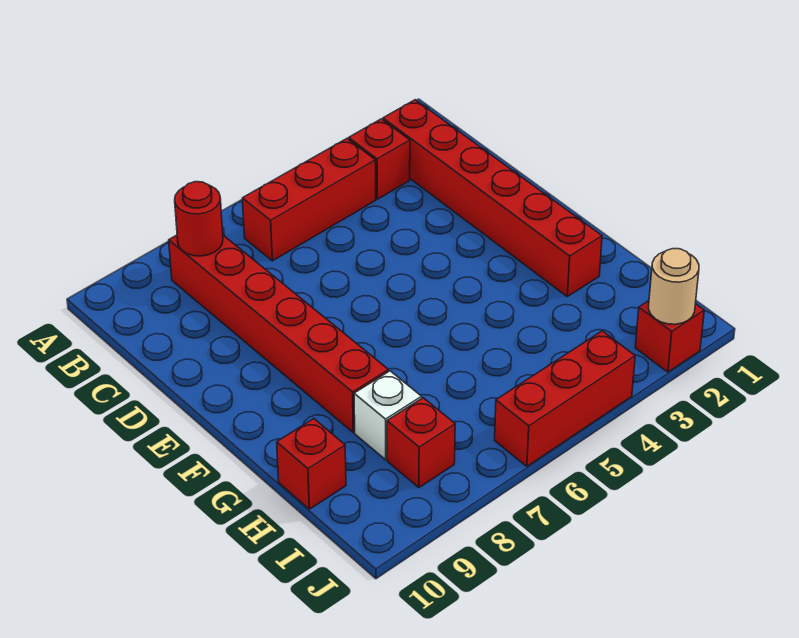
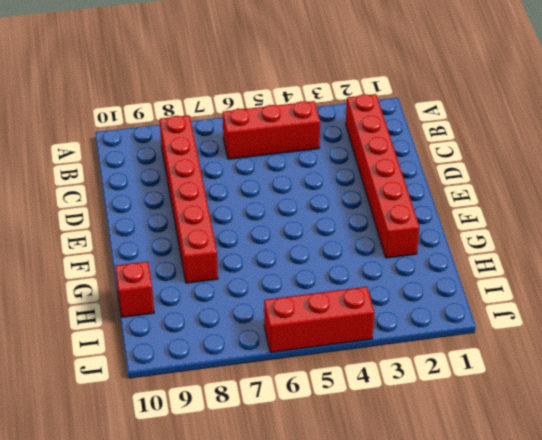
none -> red brick B3 level 1
none -> white brick H8 level 1

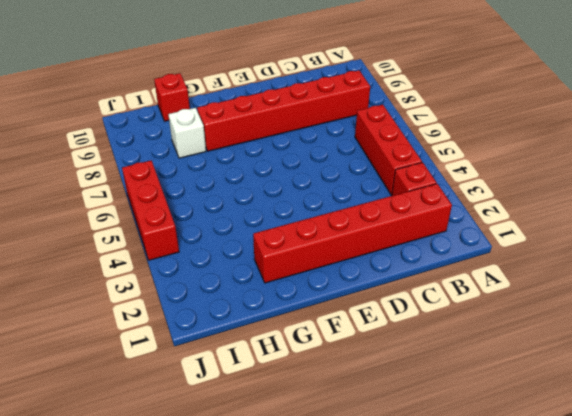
none -> red brick I8 level 1
none -> red brick J2 level 1

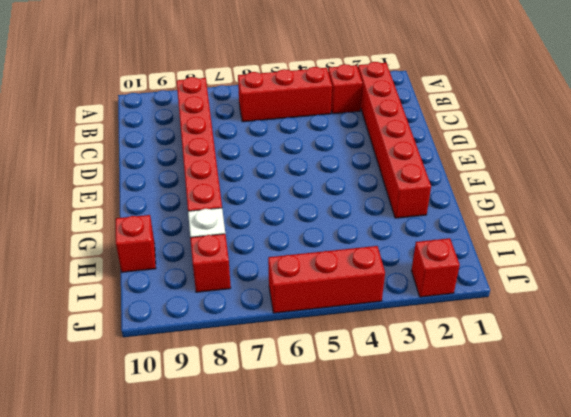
none -> red round brick B8 level 2
none -> tan round brick J2 level 2

